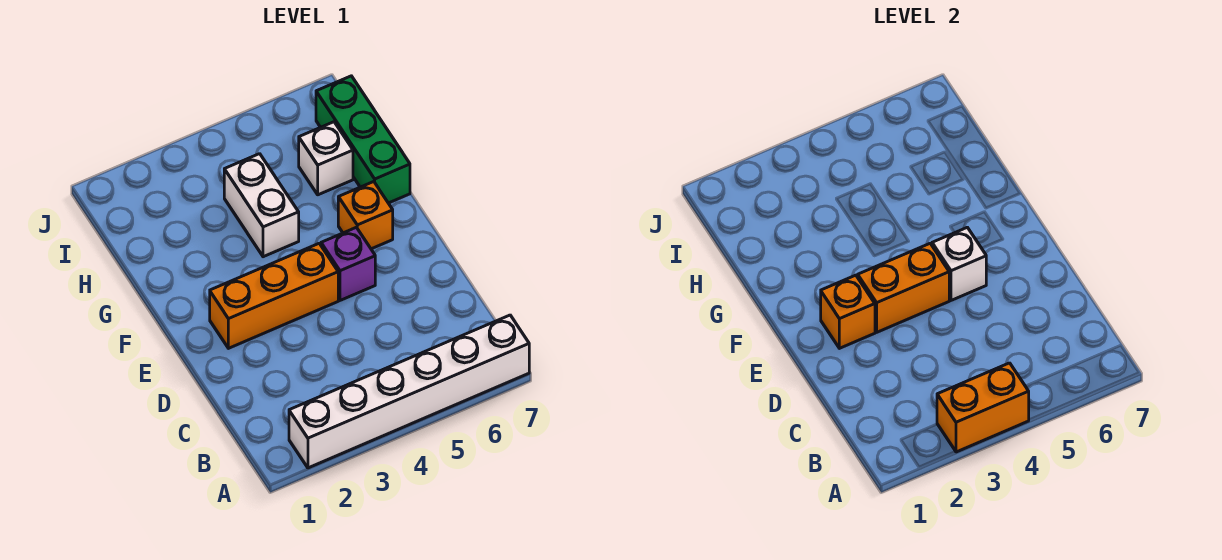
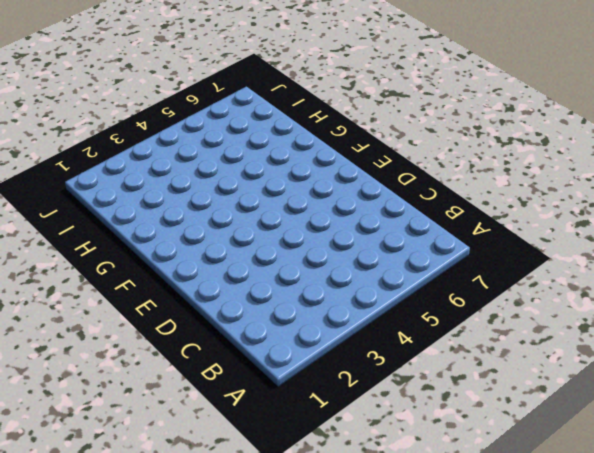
none -> white brick A2:A7 level 1
none -> orange brick E2:E4 level 1

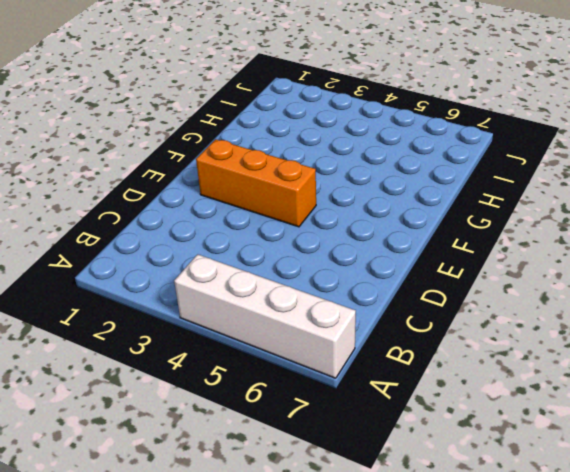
white brick A4:A7 level 1 -> white brick A2:A7 level 1
none -> purple brick E5 level 1
none -> orange brick F6 level 1

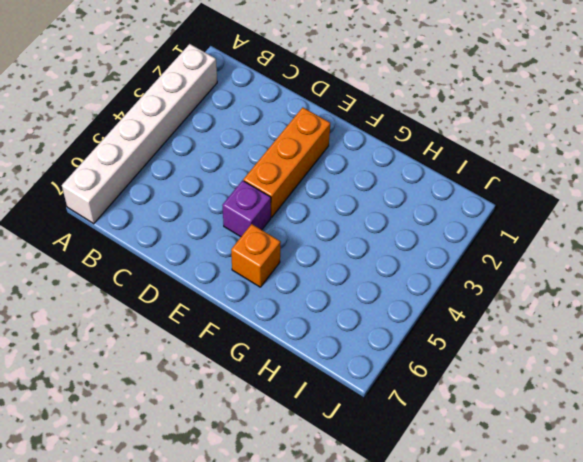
none -> white brick G4:H4 level 1
none -> green brick G7:I7 level 1

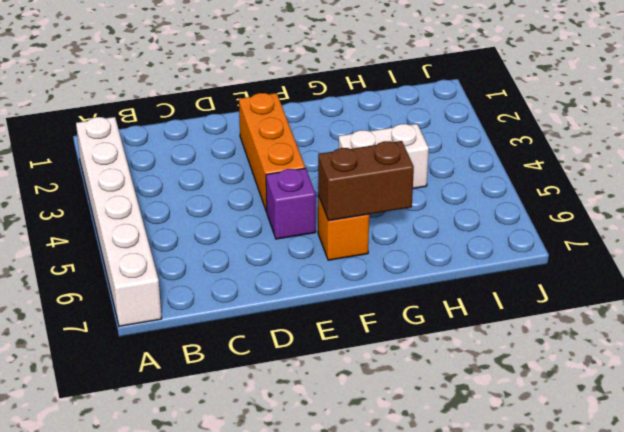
brown brick F6:G6 level 2 -> none
none -> green brick G7:I7 level 1
none -> white brick H6 level 1

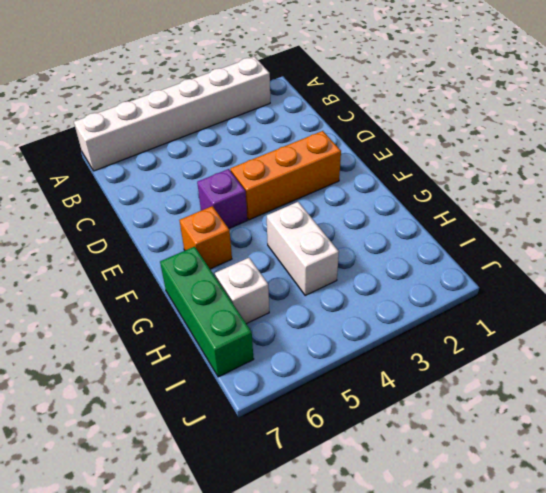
none -> orange brick A3:A4 level 2
none -> orange brick E2 level 2

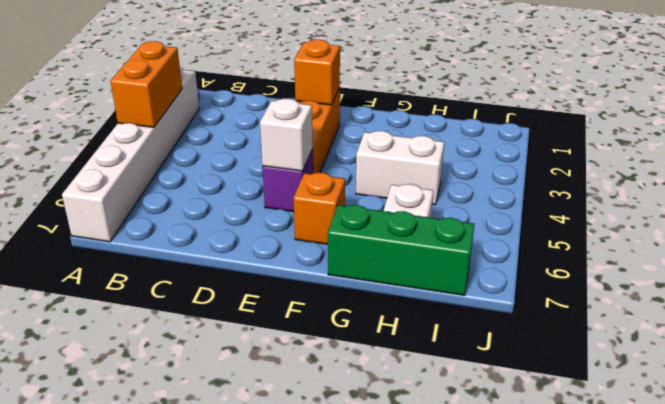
none -> orange brick E3:E4 level 2

